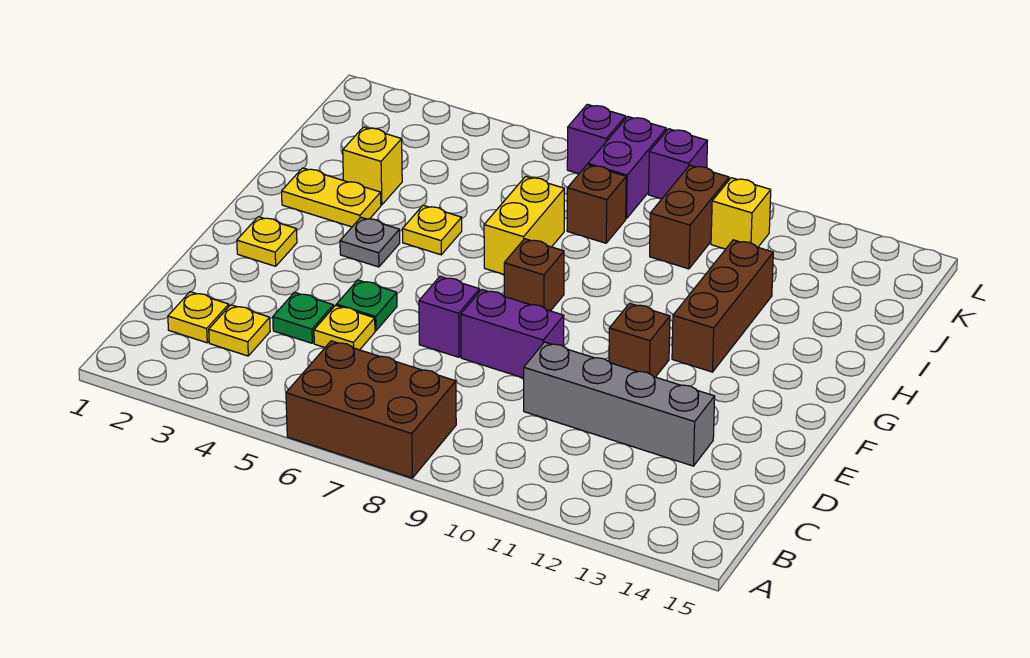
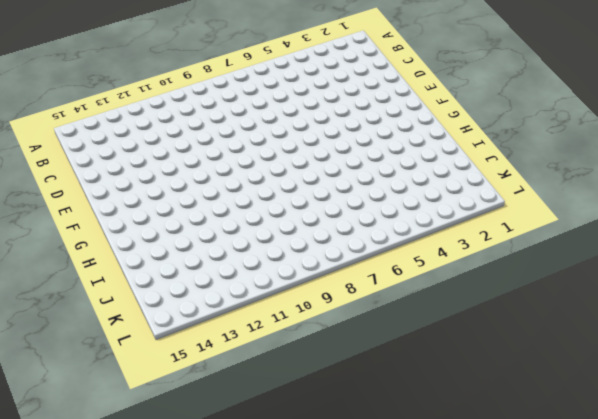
none -> brown brick A6:B8 level 1
none -> yellow plate C2 level 1
none -> yellow plate C3 level 1

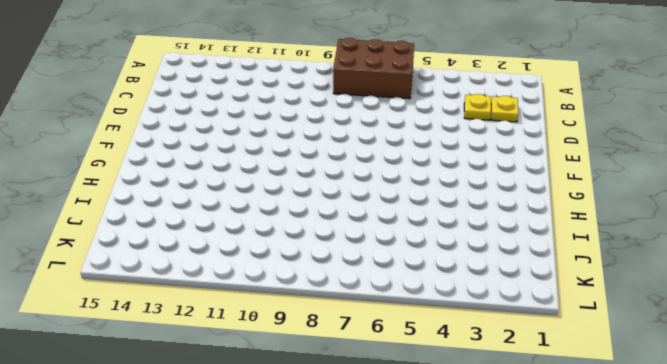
none -> green plate D4 level 1
none -> yellow plate D5 level 1
none -> grey brick D10:D13 level 1

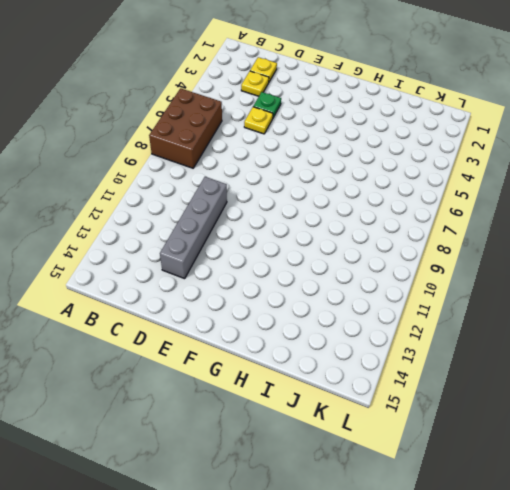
none -> green plate E5 level 1
none -> purple brick E7 level 1
none -> purple brick E8:E9 level 1

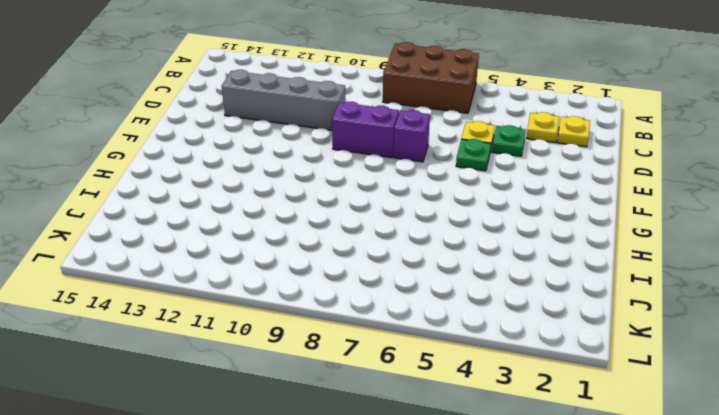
none -> yellow plate F2 level 1
none -> brown brick F11 level 1
none -> grey plate G4 level 1

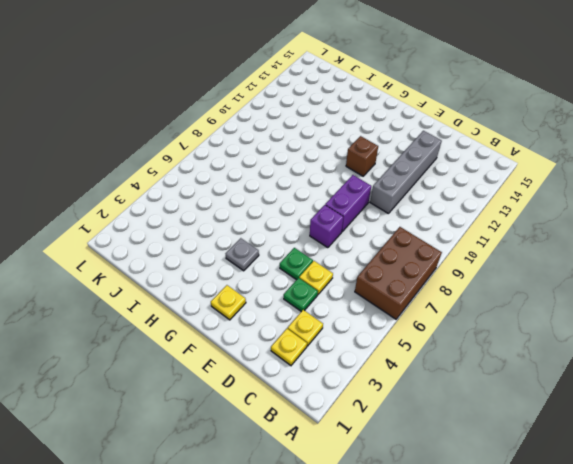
none -> brown brick G8 level 1
none -> brown brick G12:I12 level 1
none -> yellow plate H2:H3 level 1

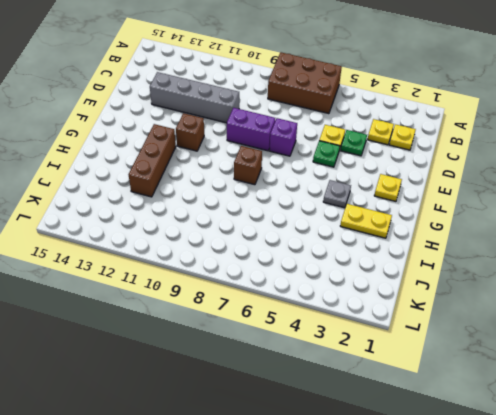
none -> yellow plate H5 level 1
none -> yellow brick H7:I7 level 1
none -> yellow brick I3 level 1

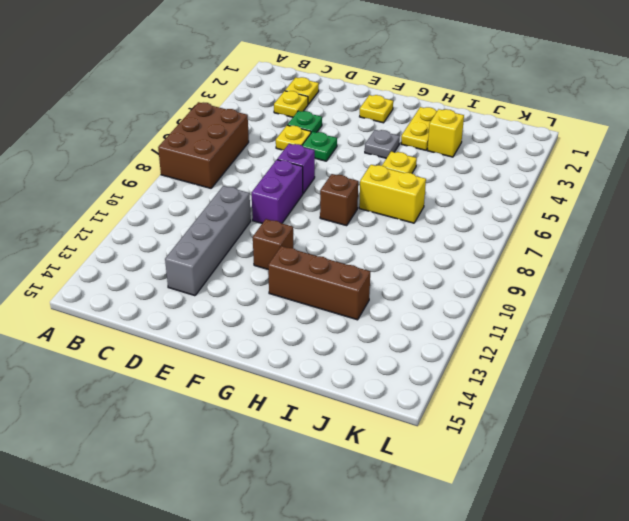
none -> brown brick J8 level 1
none -> brown brick J10:K10 level 1
none -> purple brick K8:L8 level 1

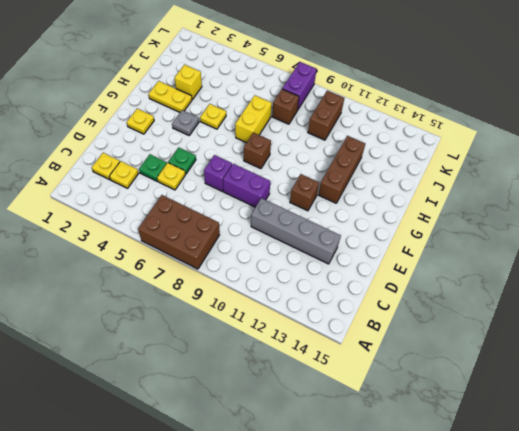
none -> yellow brick K11 level 1
none -> purple brick L7 level 1
none -> purple brick L9 level 1

